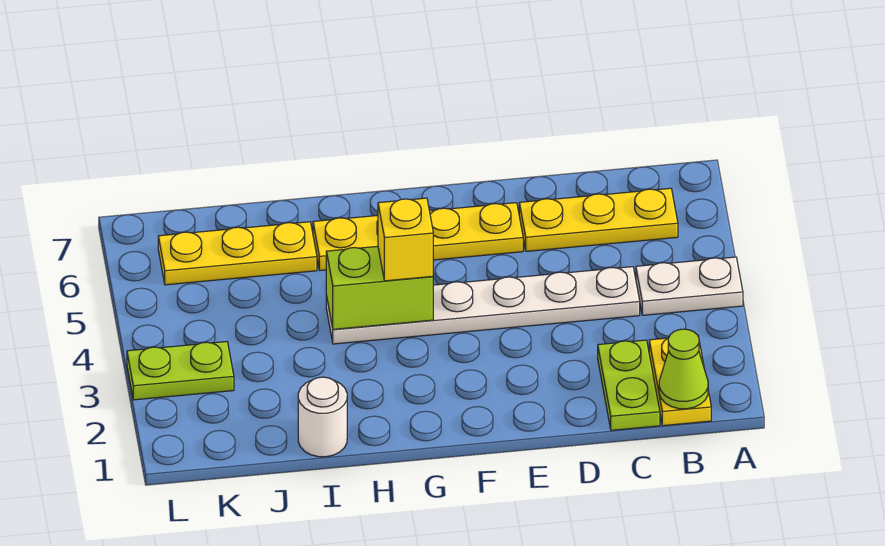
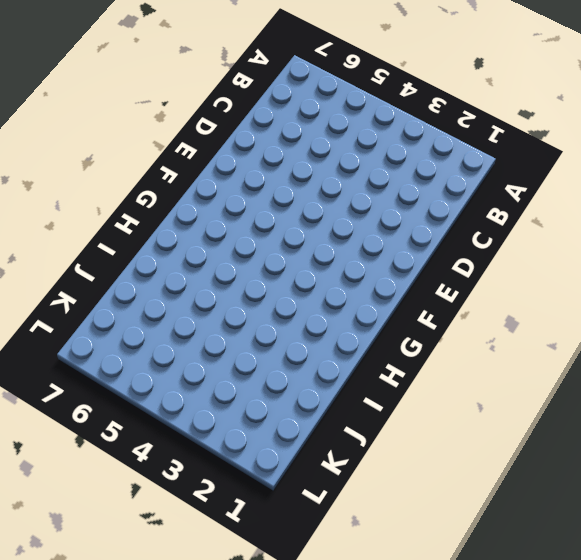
none -> white plate A4:B4 level 1
none -> yellow plate B1:B2 level 1
none -> yellow plate B6:D6 level 1

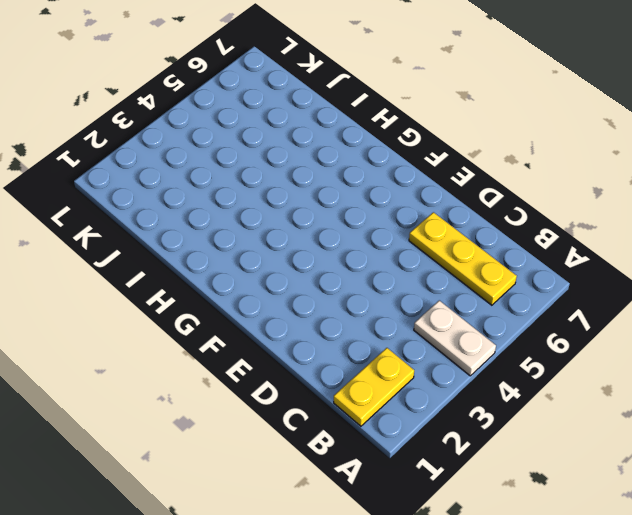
none -> lime plate C1:C2 level 1
none -> white plate C4:H4 level 1
none -> yellow plate E6:H6 level 1

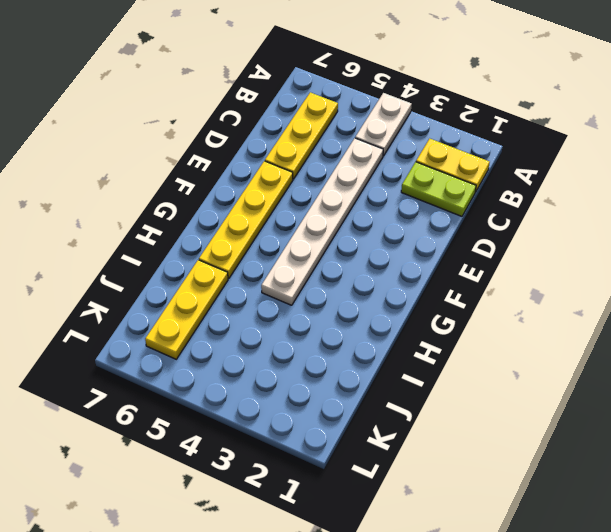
none -> white round brick I1 level 1
none -> lime plate K3:L3 level 1
none -> lime cone B1 level 2

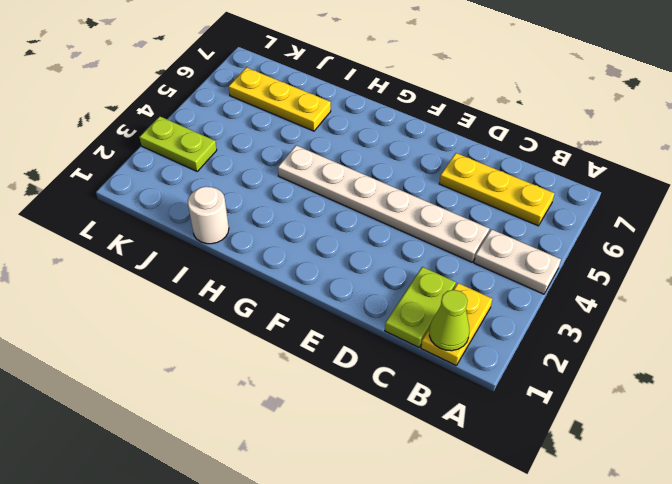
none -> yellow plate E6:H6 level 1
none -> lime brick G4:H4 level 2
none -> yellow brick G4 level 3

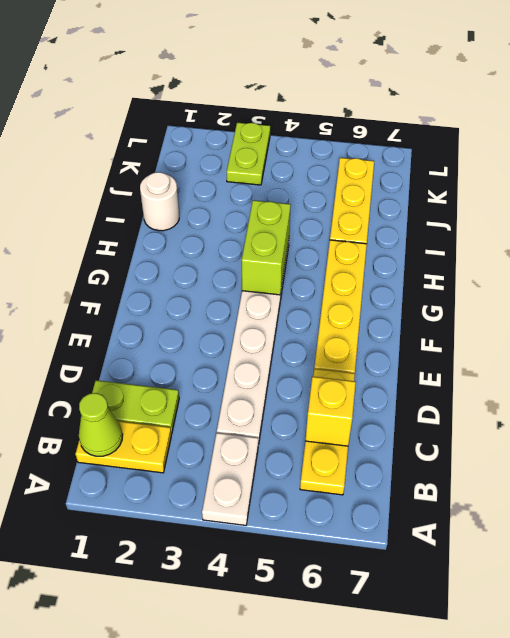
yellow brick C6 level 2 -> yellow brick G4 level 3

